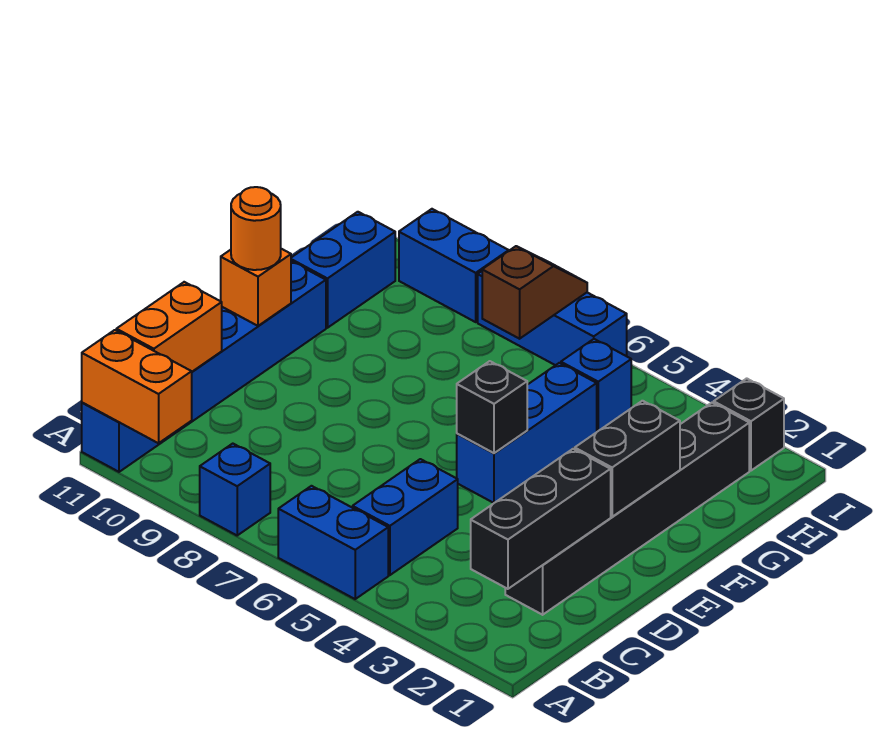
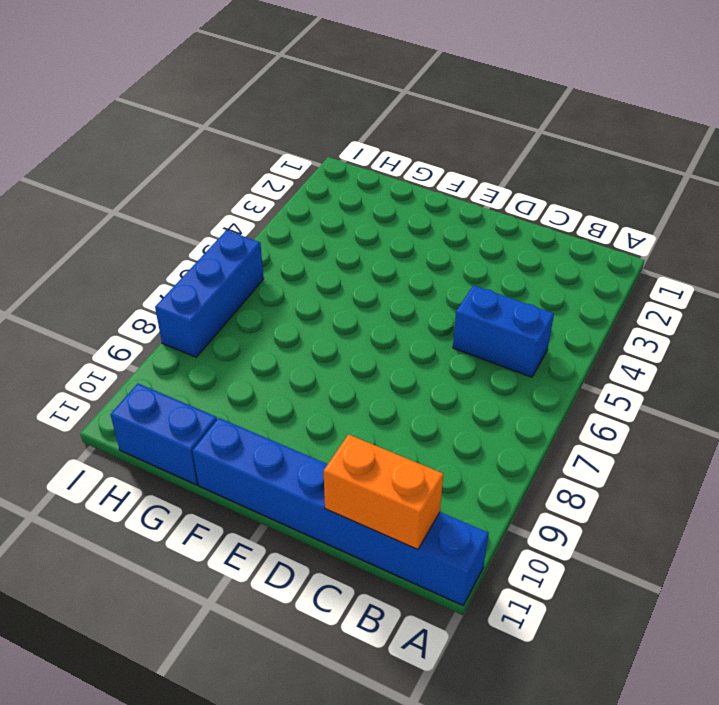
none -> blue brick A5:A6 level 1
none -> blue brick A8 level 1
none -> black brick C2:H2 level 1

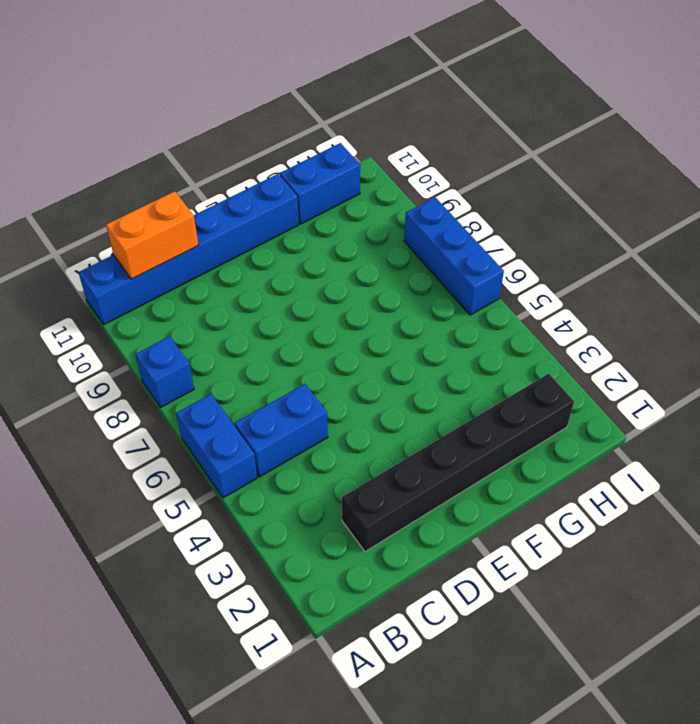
none -> blue brick E5:G5 level 1
none -> blue brick H5 level 1
none -> black brick I2 level 1

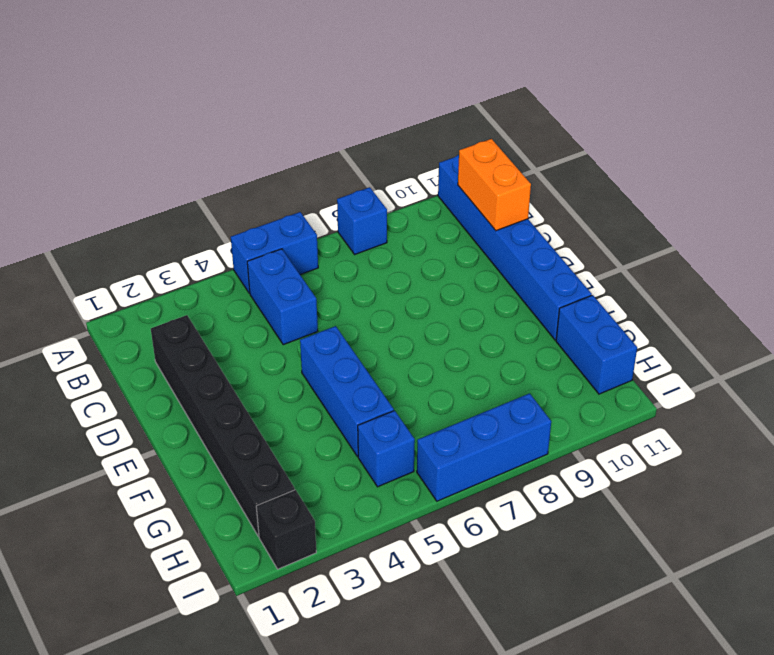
none -> blue brick I9:I10 level 1
none -> orange brick A10:A11 level 2
none -> black brick B2:D2 level 2

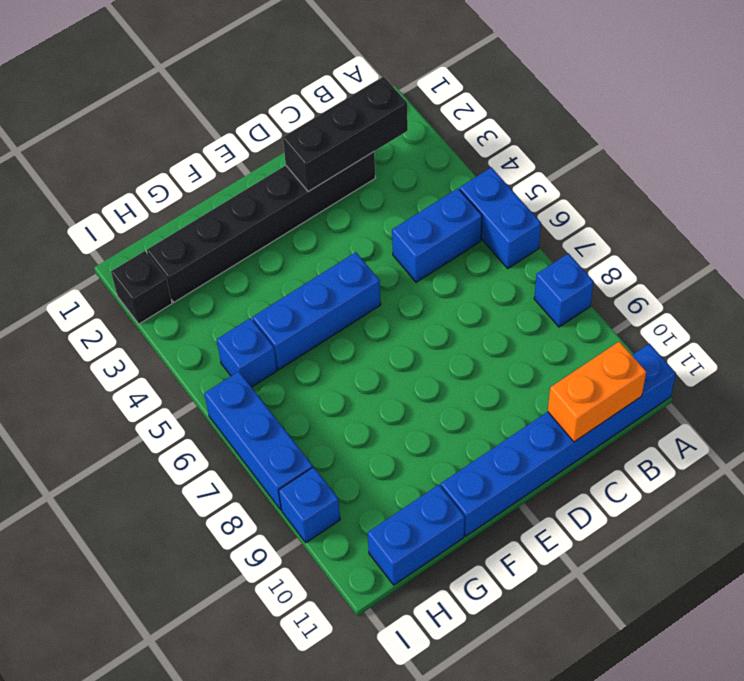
blue brick I9 level 1 -> blue brick I9:I10 level 1
none -> orange brick A10:A11 level 2
none -> black brick E2:F2 level 2
none -> black brick E5 level 2

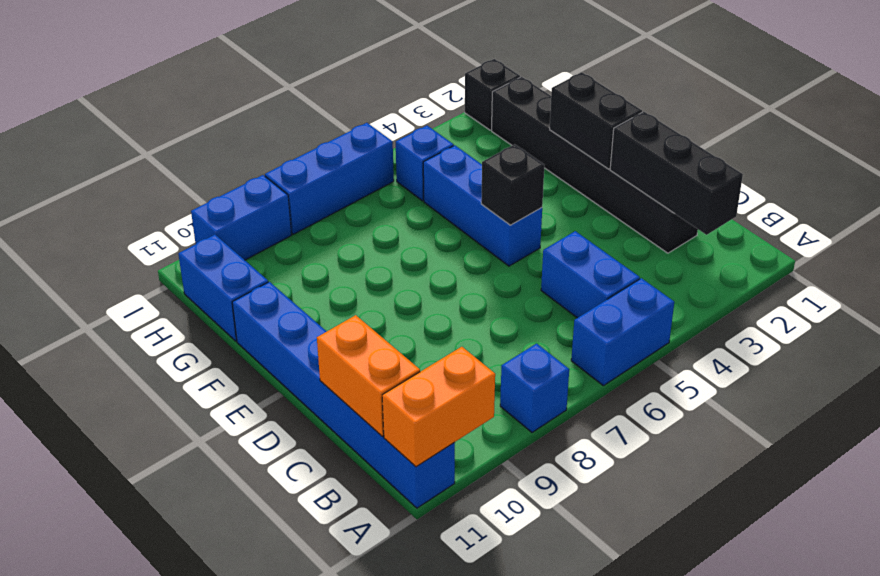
none -> orange brick E11 level 2
none -> brown slope H7:I7 level 2 top H
none -> orange round brick E11 level 3

